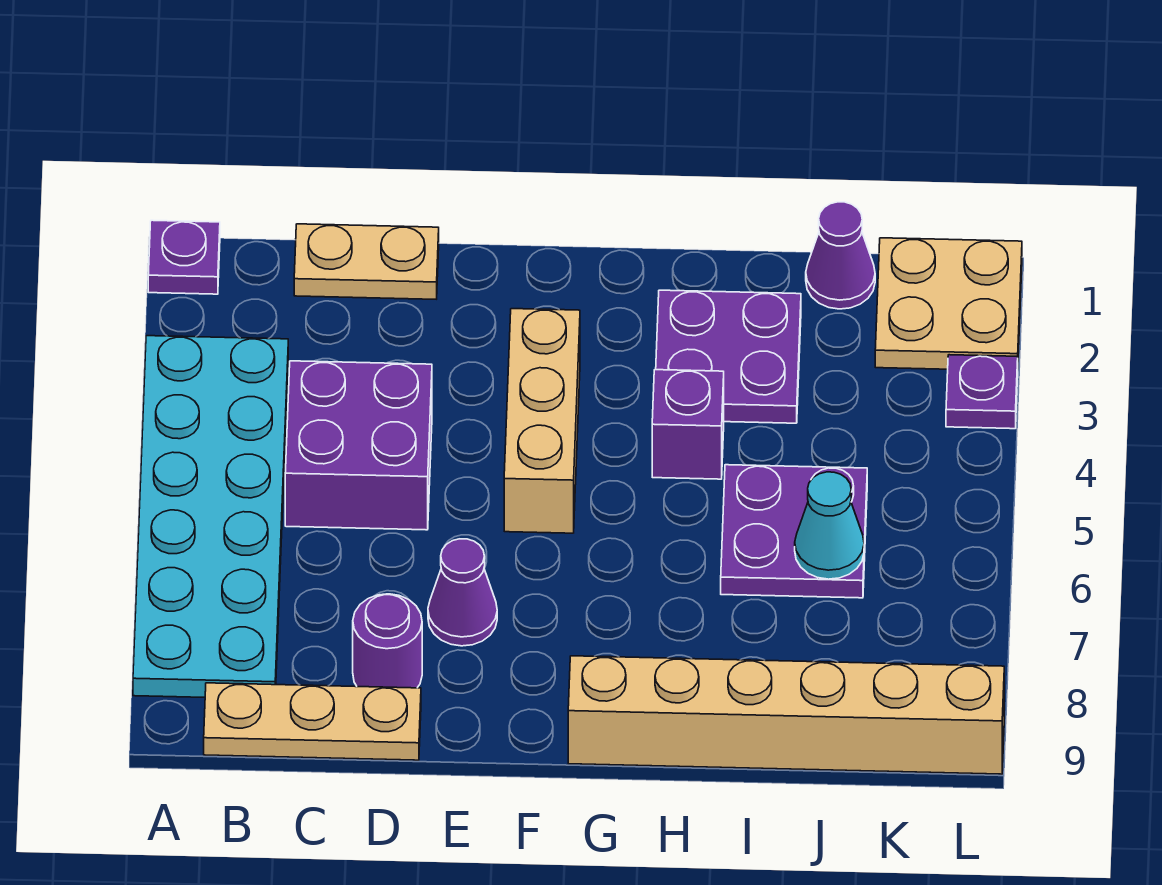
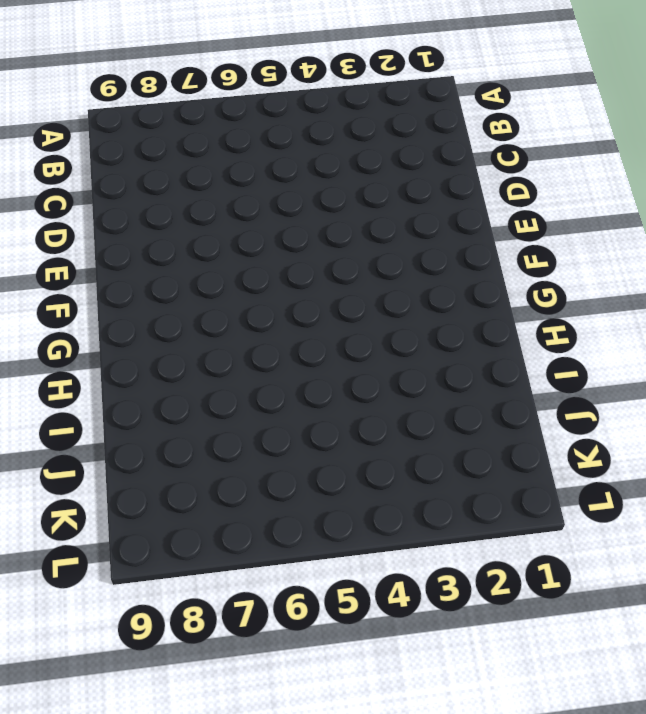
none -> purple plate A1 level 1
none -> cyan plate A3:B8 level 1
none -> tan plate B9:D9 level 1

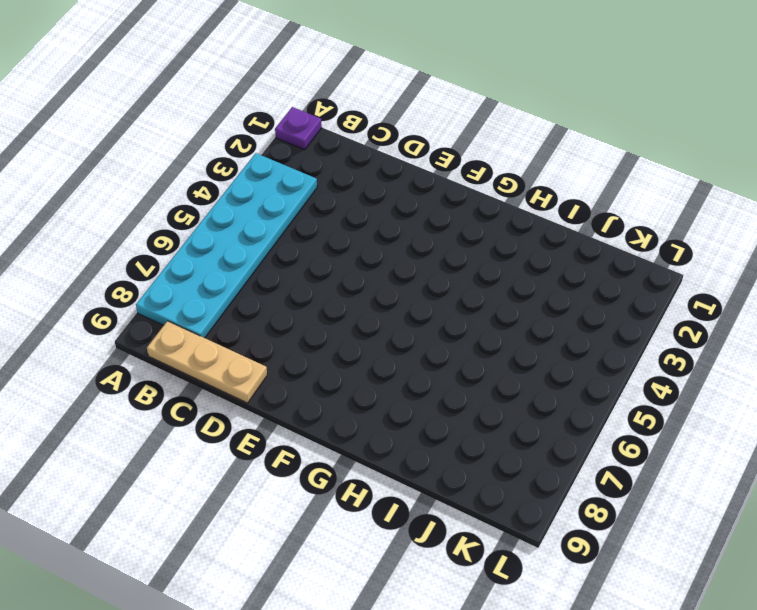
none -> tan plate C1:D1 level 1
none -> purple brick C4:D5 level 1
none -> purple round brick D8 level 1

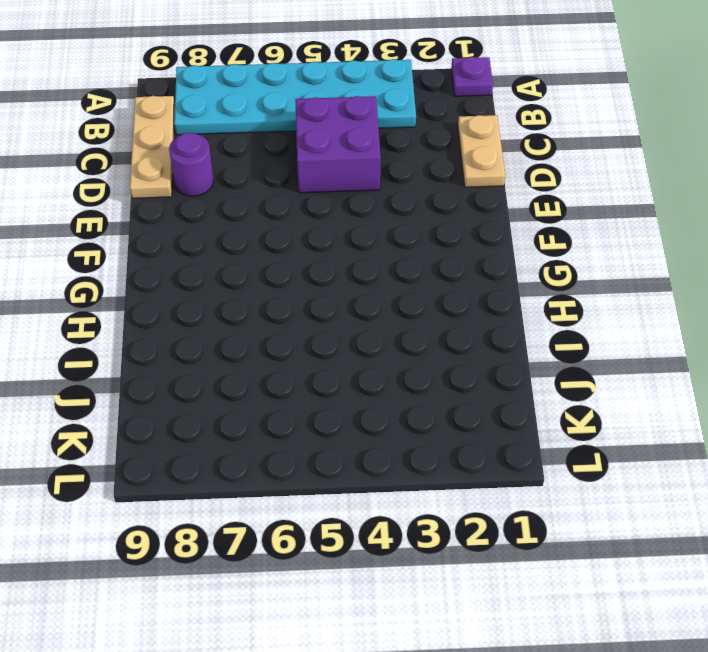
none -> purple cone E7 level 1
none -> tan brick F3:F5 level 1
none -> tan brick G9:L9 level 1

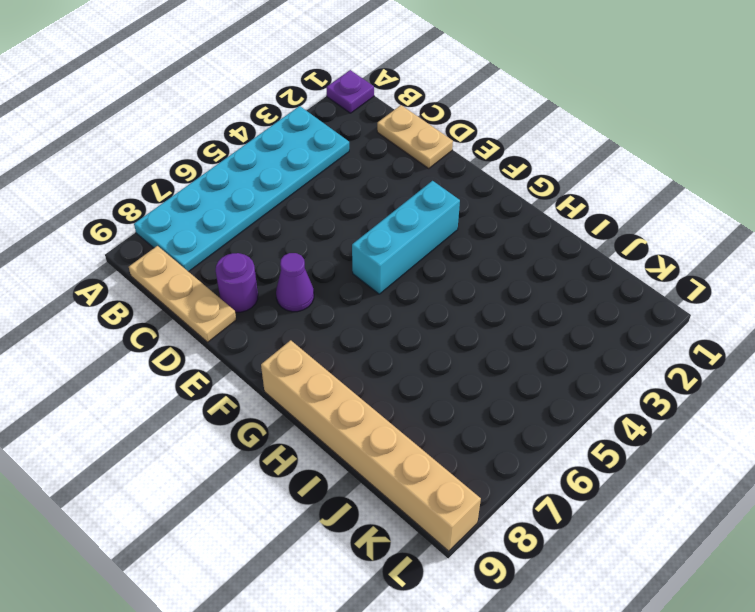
cyan brick F3:F5 level 1 -> tan brick F3:F5 level 1
none -> purple brick C4:D5 level 1
none -> purple plate H2:I3 level 1
none -> purple brick H4 level 1

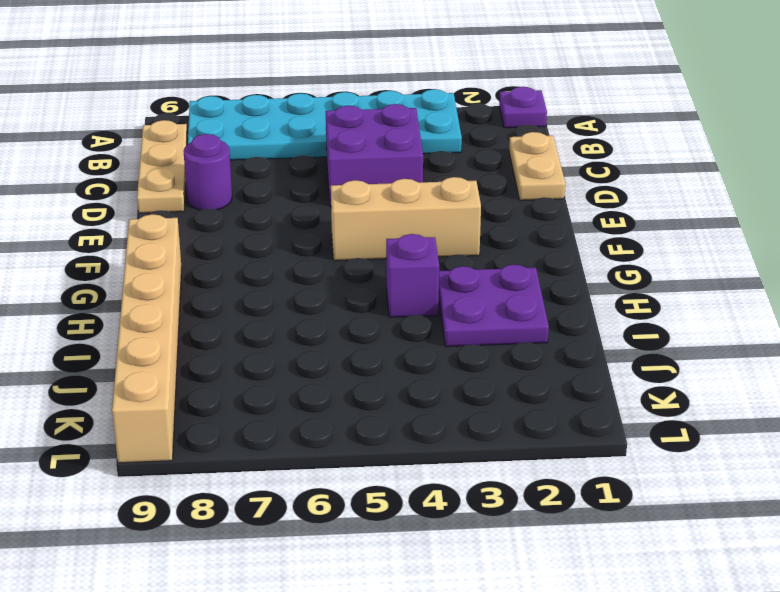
none -> purple cone E7 level 1
none -> purple plate I5:J6 level 1
none -> purple cone J1 level 1

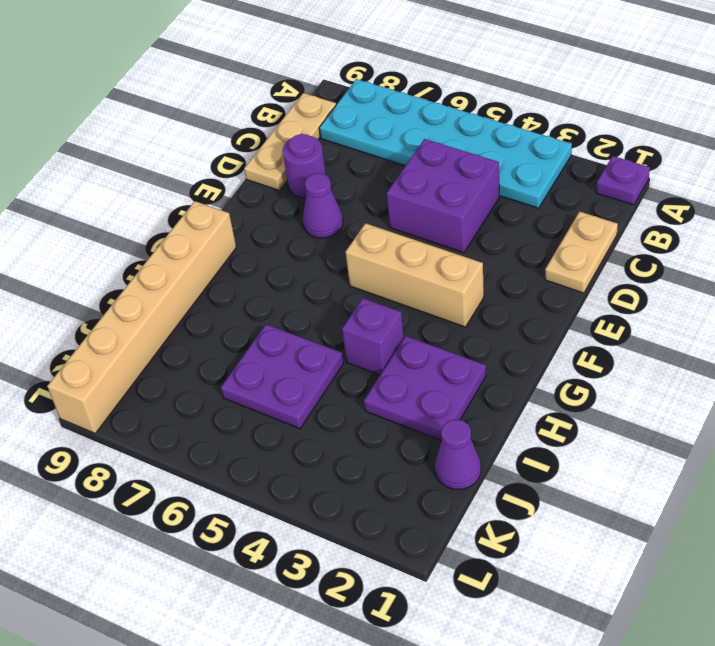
none -> tan plate K1:L2 level 1
none -> purple plate L3 level 1
none -> cyan cone J6 level 2

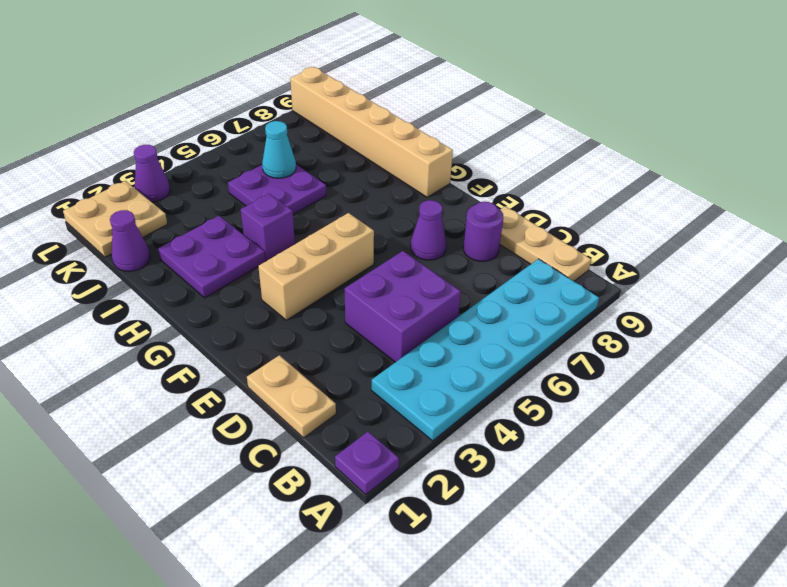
purple cone L3 level 1 -> purple plate L3 level 1

